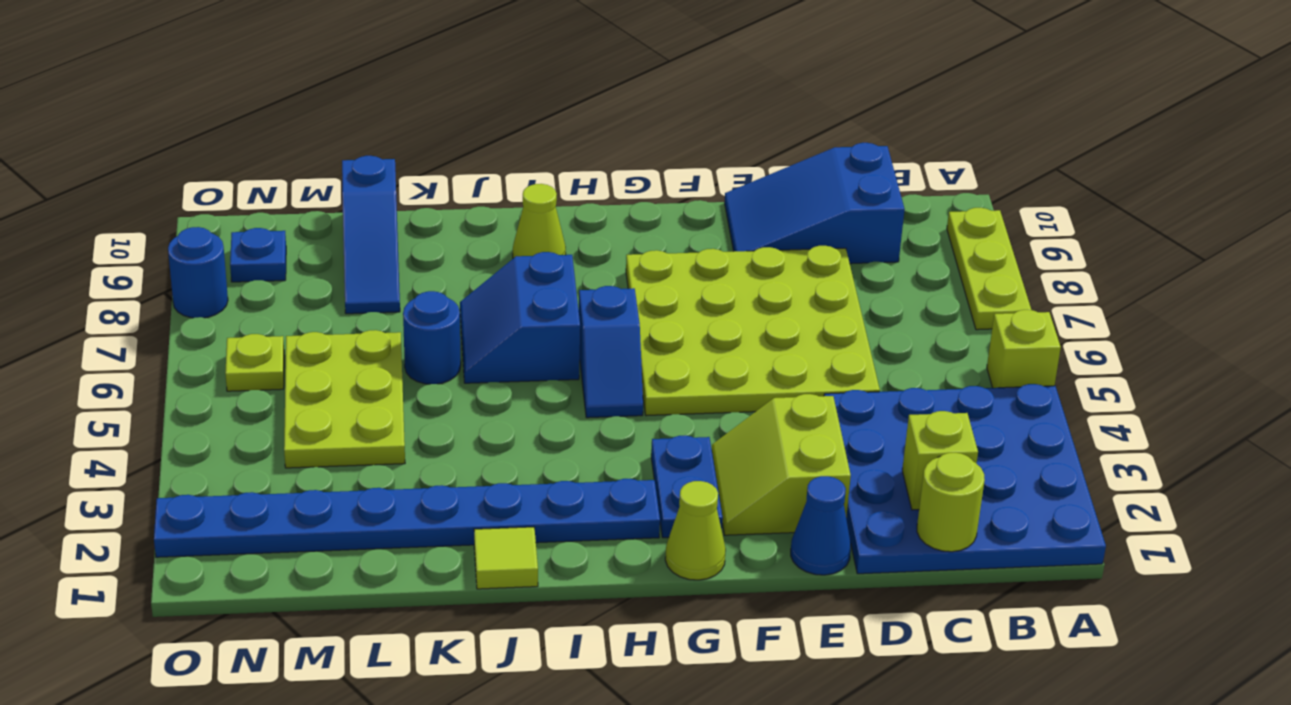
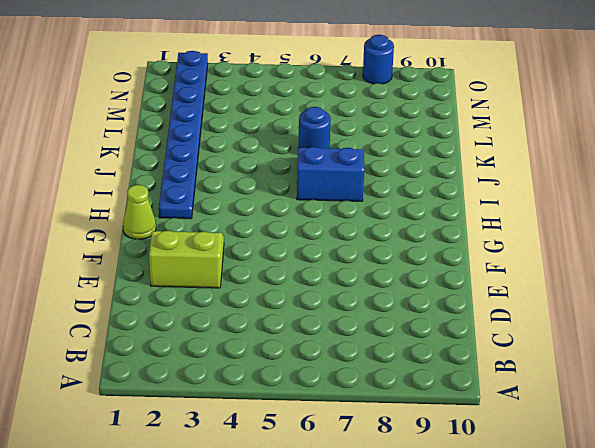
none -> blue plate A1:D4 level 1
none -> lime brick A5 level 1
none -> lime plate A7:A9 level 1

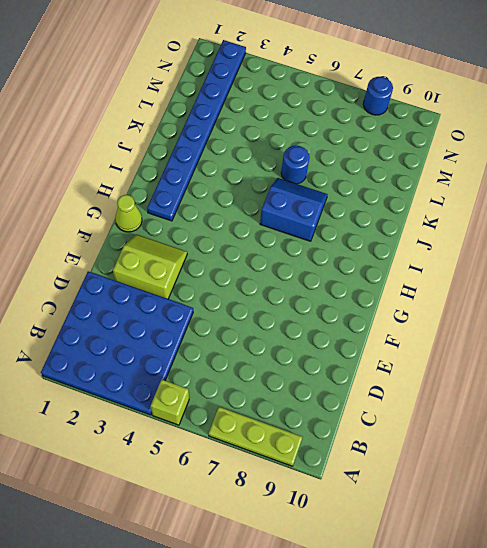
none -> blue slope C9:E10 level 1 top C
none -> lime plate D5:G8 level 1
none -> blue cone E1 level 1

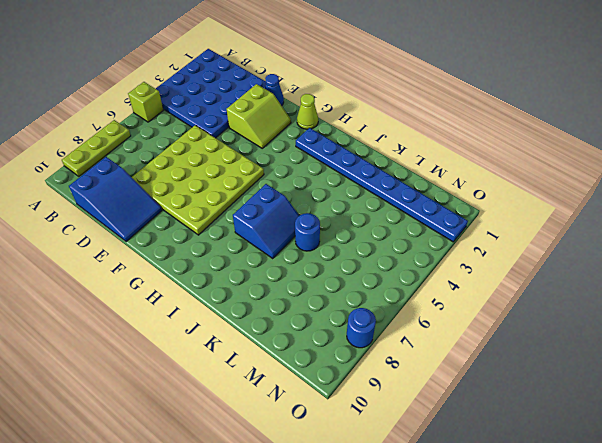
none -> blue plate G2:G3 level 1
none -> blue slope H5:H6 level 1 top 6
none -> lime cone I9 level 1

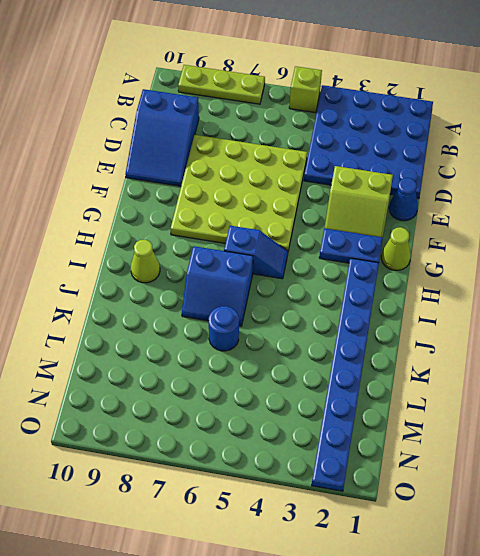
none -> lime tile J1 level 1
none -> lime plate L4:M6 level 1
none -> blue slope L8:L10 level 1 top 10

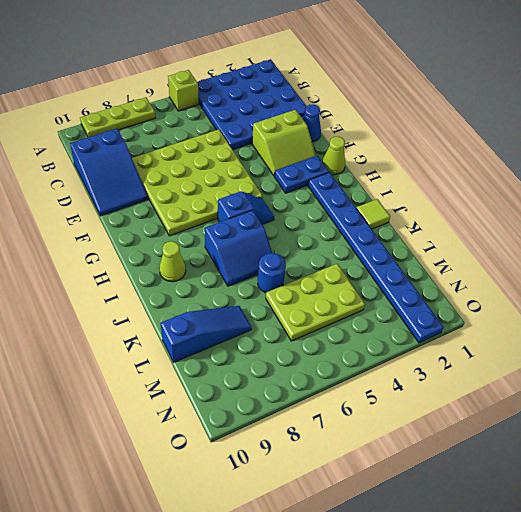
none -> lime plate N6 level 1
none -> blue plate N9 level 1
none -> blue round brick O8 level 1

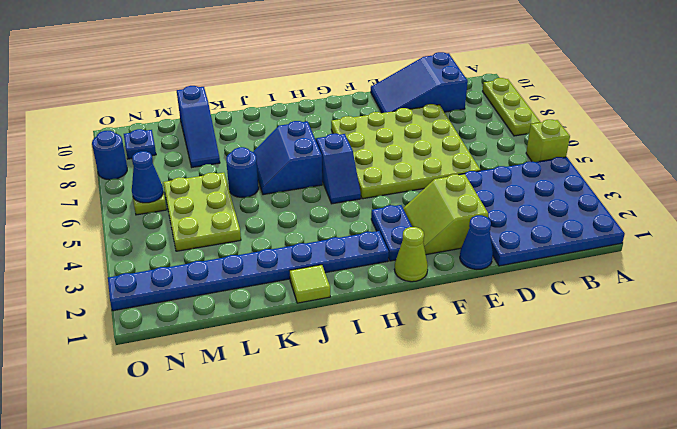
blue cone N6 level 2 -> none
none -> lime cone I9 level 1
none -> lime round brick C1 level 2
none -> lime brick C2 level 2

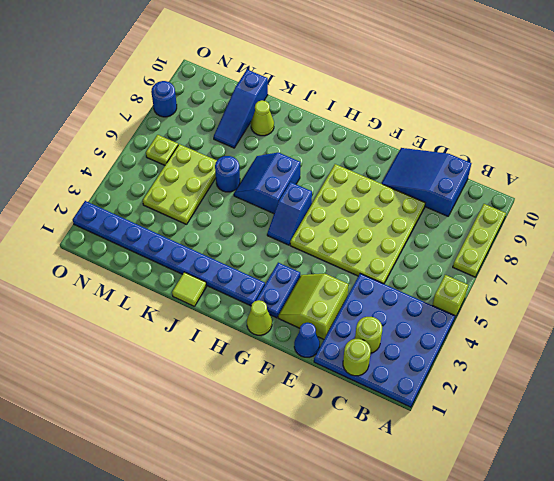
lime round brick C2 level 2 -> lime brick C2 level 2
lime cone K9 level 1 -> lime cone I9 level 1
none -> blue plate N9 level 1

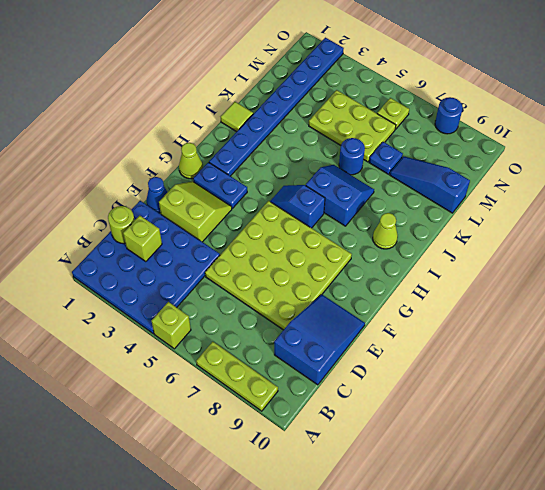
blue plate L7 level 1 -> blue plate N9 level 1

